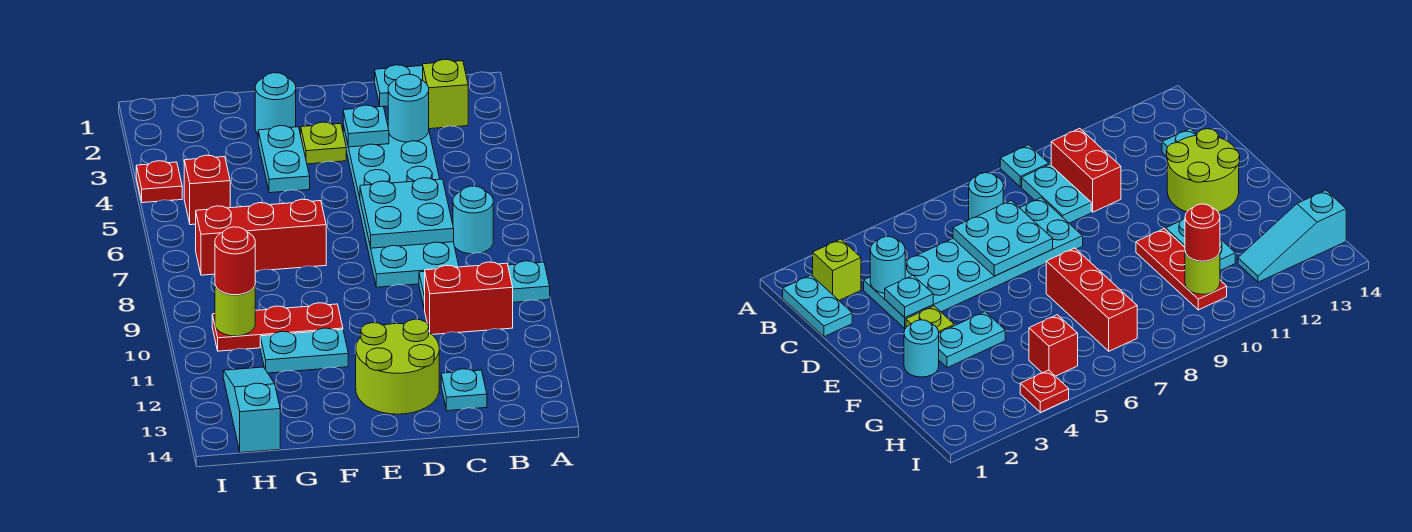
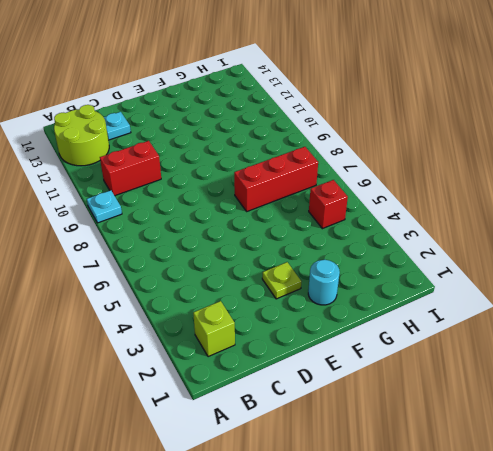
lime round brick A12:B13 level 1 -> lime round brick D12:E13 level 1
none -> cyan plate B1:C1 level 1
none -> cyan round brick B7 level 1
none -> cyan plate B9:C9 level 1

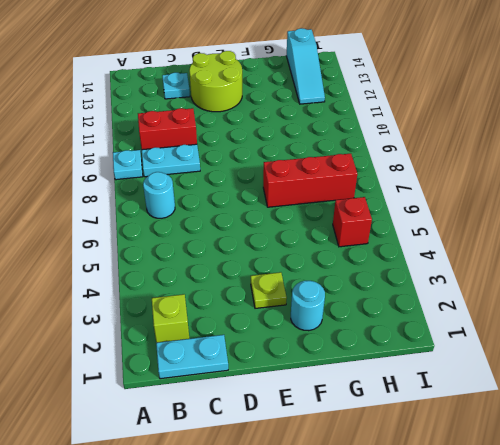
none -> cyan plate C3:D8 level 1
none -> cyan plate F3:F4 level 1
none -> red plate F10:H10 level 1

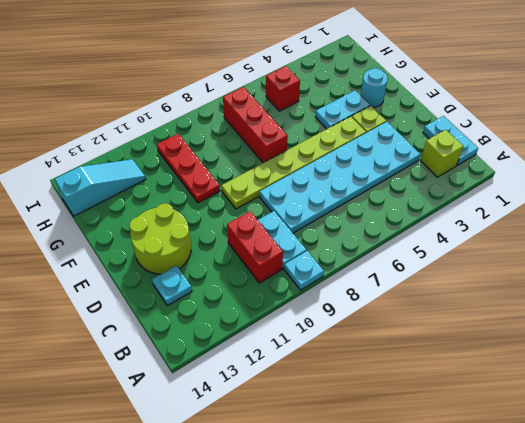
lime plate E4:E9 level 1 -> none
none -> cyan round brick B7 level 1
none -> cyan plate F11:G11 level 1
none -> red plate I4 level 1

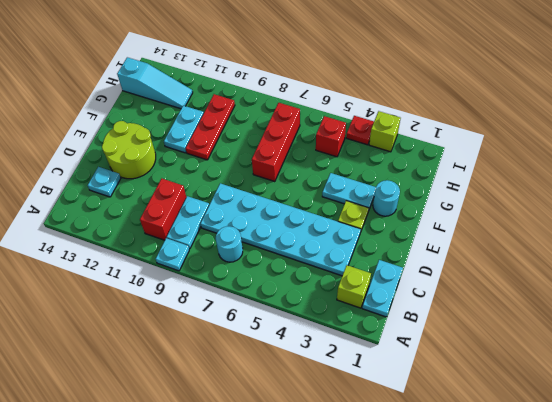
lime brick I3 level 1 -> none
none -> cyan round brick C3 level 2
none -> cyan plate C6:D7 level 2
none -> cyan plate D3 level 2

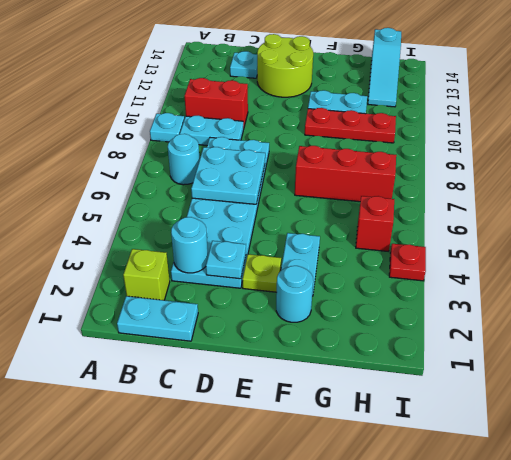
none -> lime round brick H10 level 2
none -> red round brick H10 level 3

